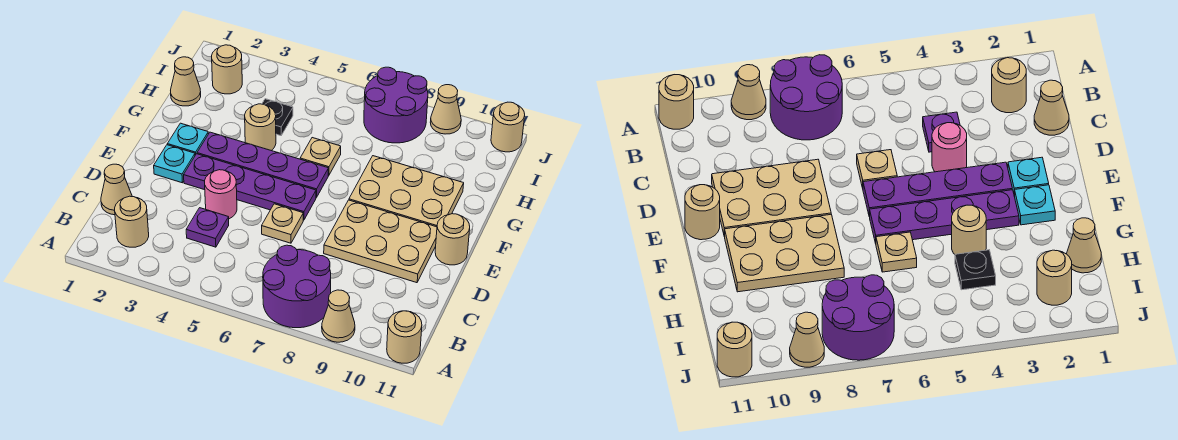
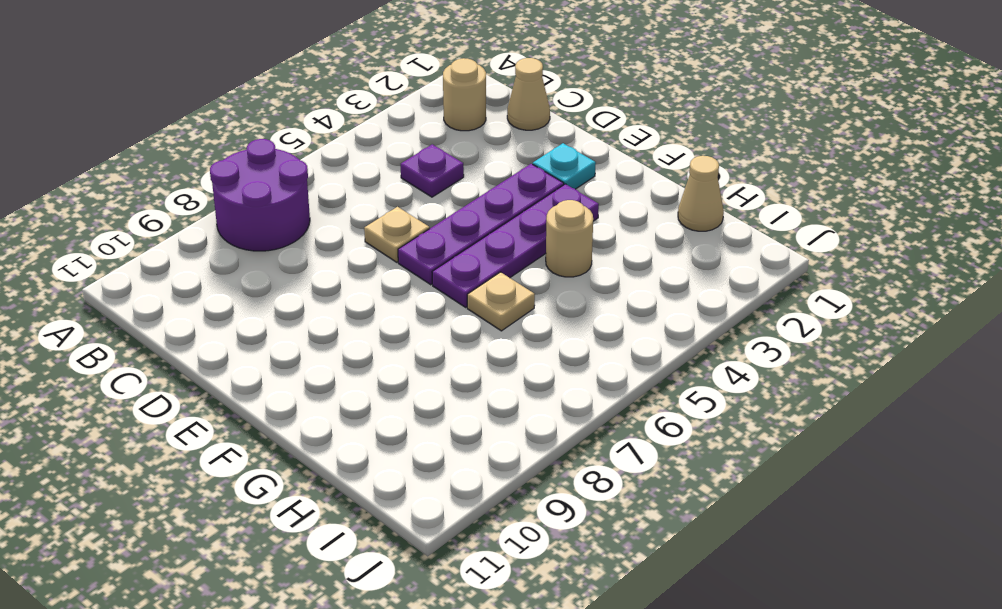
none -> tan cone A9 level 1
none -> tan round brick A11 level 1
none -> pink round brick D4 level 1

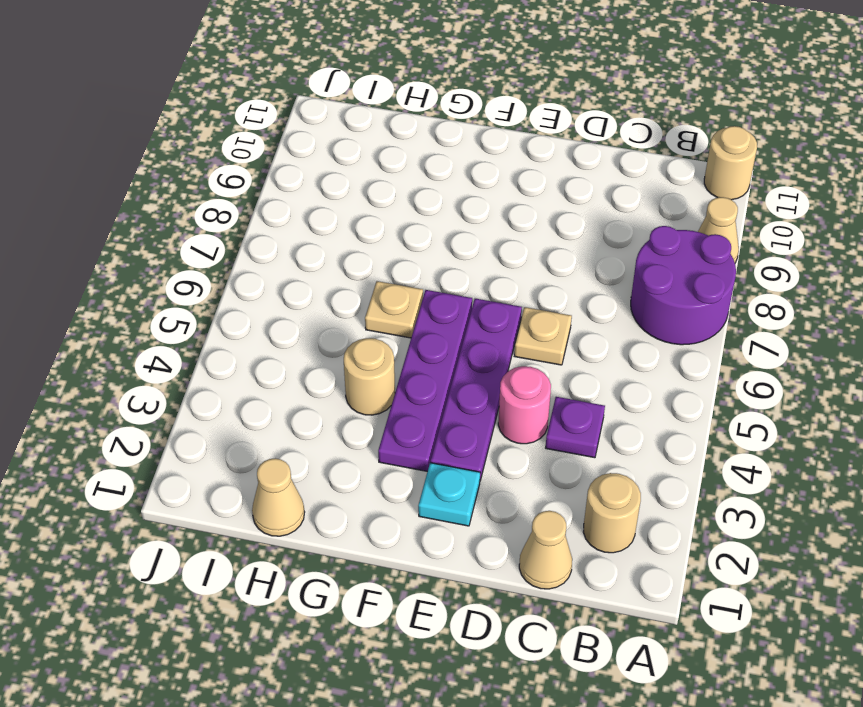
none -> tan plate D8:E10 level 1
none -> tan round brick E11 level 1
none -> cyan plate F2 level 1

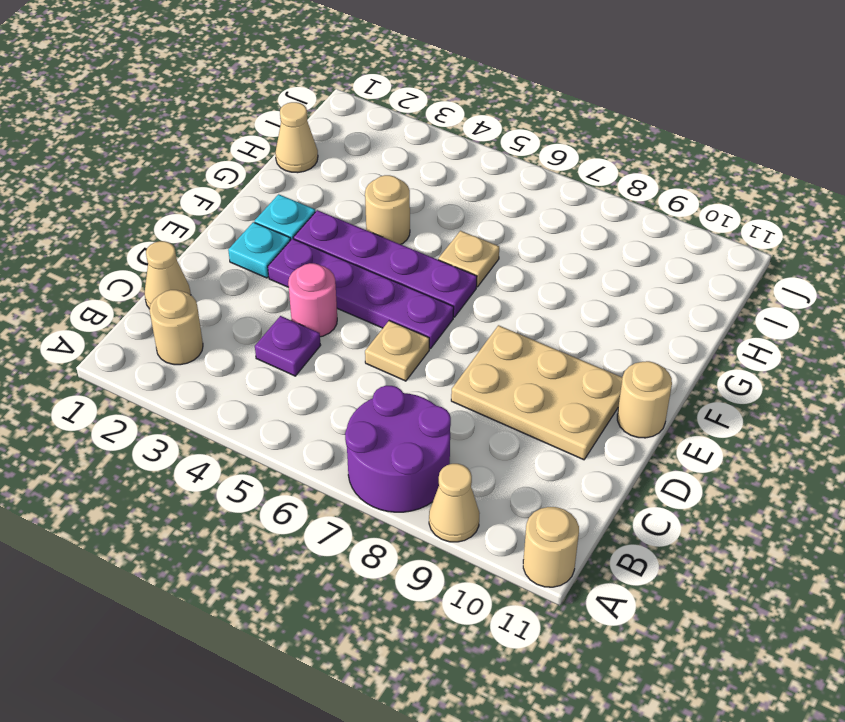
none -> tan plate F8:G10 level 1
none -> black plate H4 level 1
none -> tan round brick I2 level 1

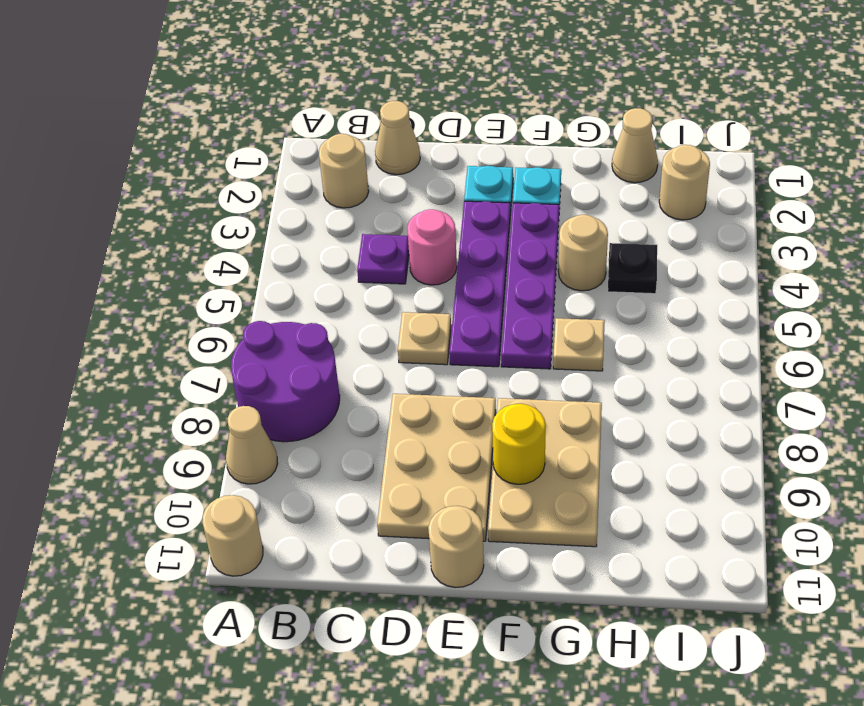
yellow round brick F9 level 2 -> none
none -> purple round brick I7:J8 level 1
none -> tan cone J9 level 1
none -> tan round brick J11 level 1

